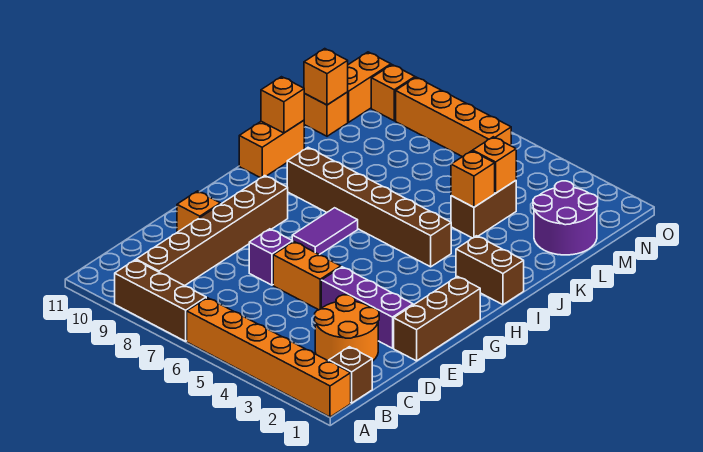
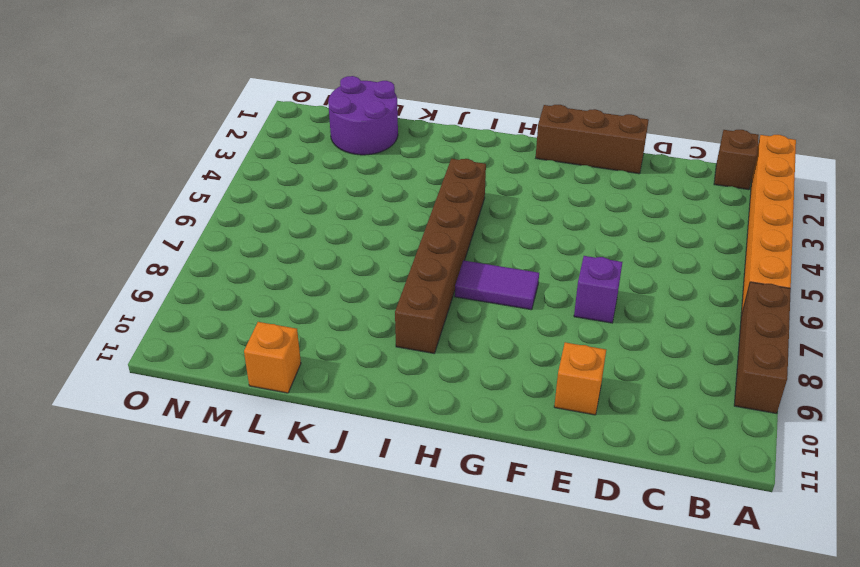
none -> brown brick B9:G9 level 1
none -> orange round brick C2:D3 level 1
none -> purple brick E2:E4 level 1

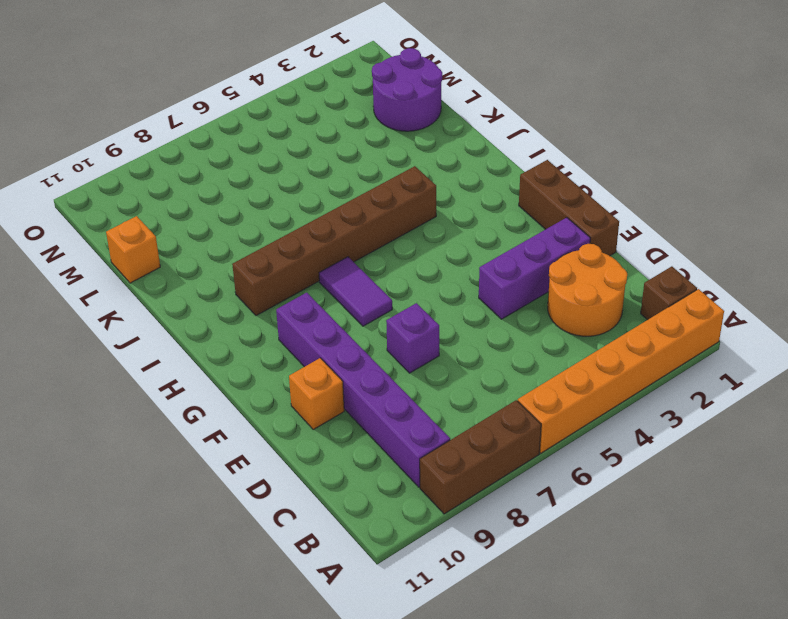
purple brick B9:G9 level 1 -> brown brick B9:G9 level 1
none -> orange brick E5:E6 level 1
none -> brown brick I1:I2 level 1
none -> orange brick I11:J11 level 1

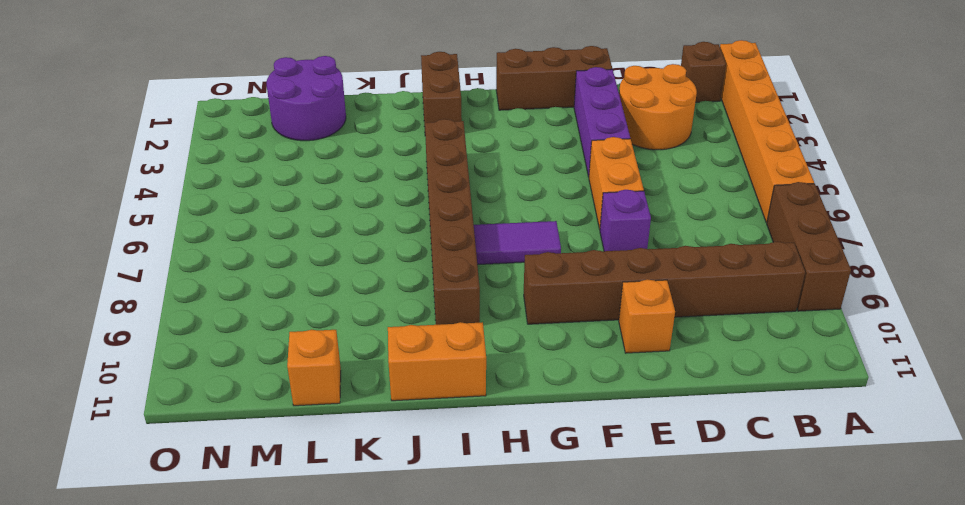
none -> brown brick K4:L4 level 1
none -> orange brick M11:N11 level 1
none -> orange brick N6:N9 level 1

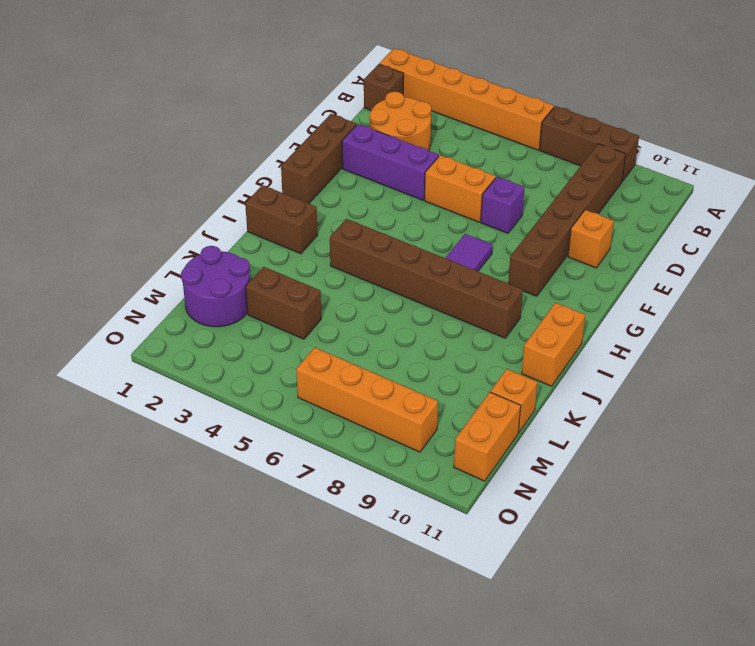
brown brick L3:L4 level 1 -> brown brick K4:L4 level 1
none -> orange brick N10 level 1
none -> orange brick J11 level 2
none -> orange brick K4 level 2

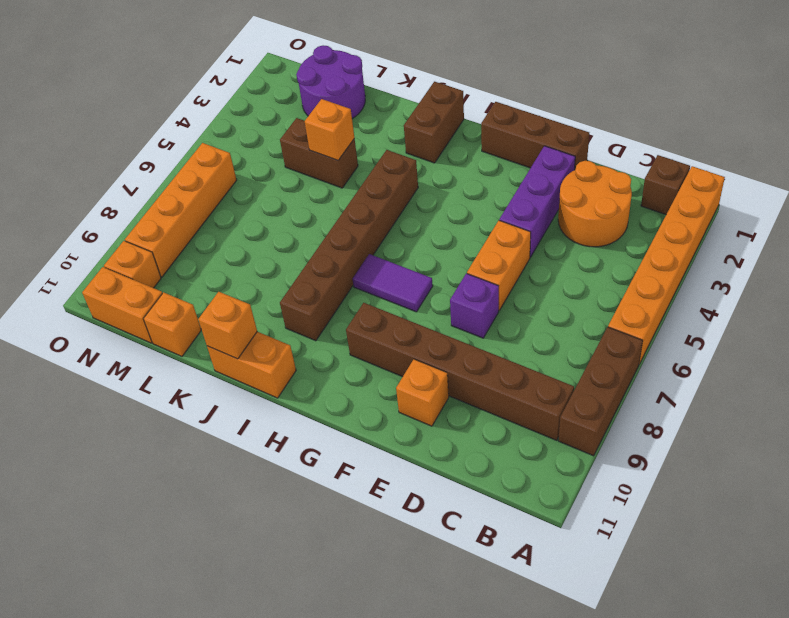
none -> orange brick L4 level 2
none -> orange brick L11 level 2

